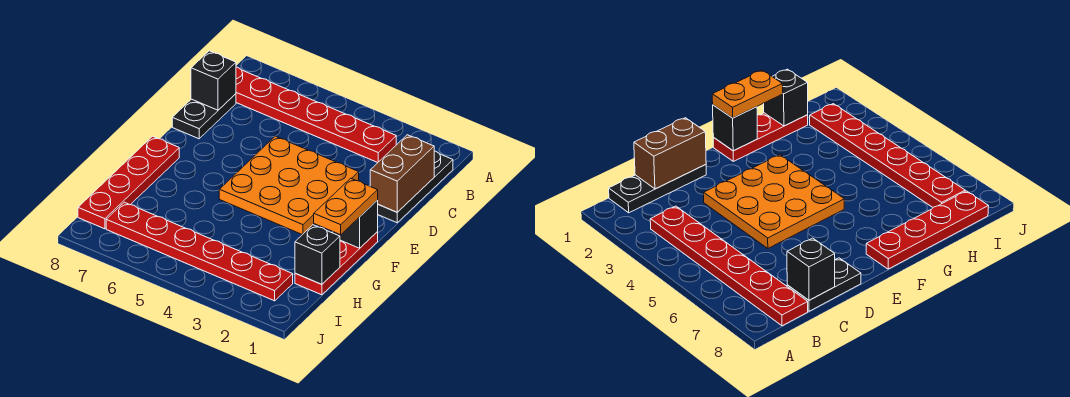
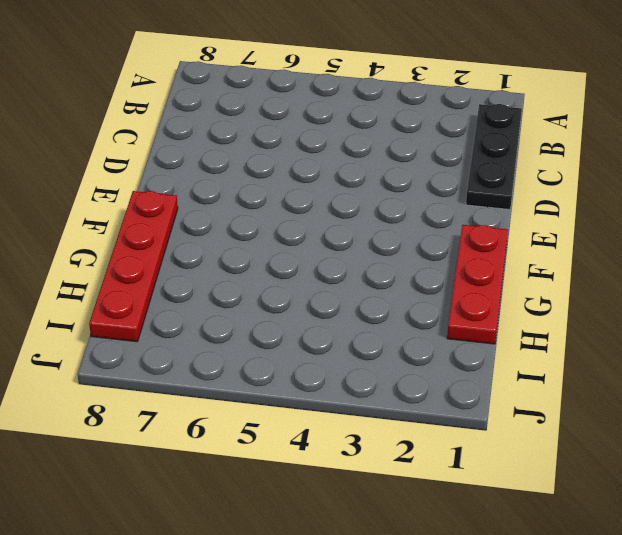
none -> red plate B3:B8 level 1
none -> black plate C8:D8 level 1
none -> orange plate D3:F5 level 1

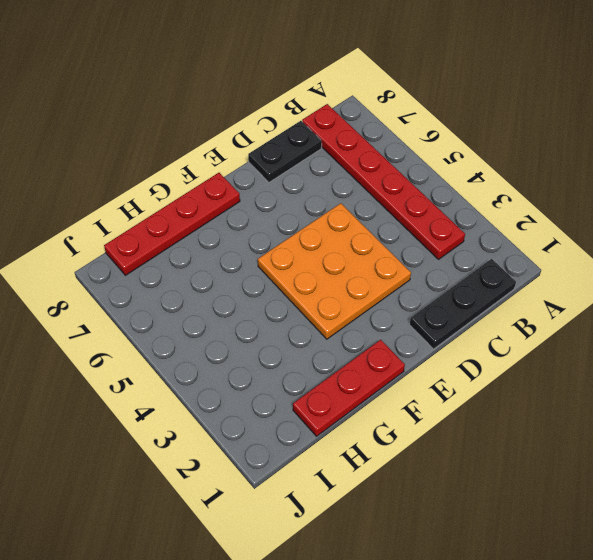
none -> red plate I2:I7 level 1
none -> brown brick C1:D1 level 2
none -> black brick C8 level 2

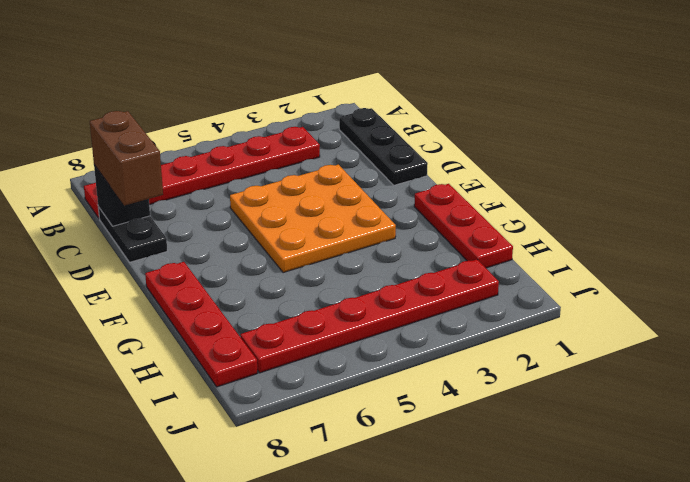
brown brick C8:D8 level 3 -> brown brick C1:D1 level 2
none -> black brick F1 level 2
none -> black brick H1 level 2
none -> orange plate F1:G1 level 3

